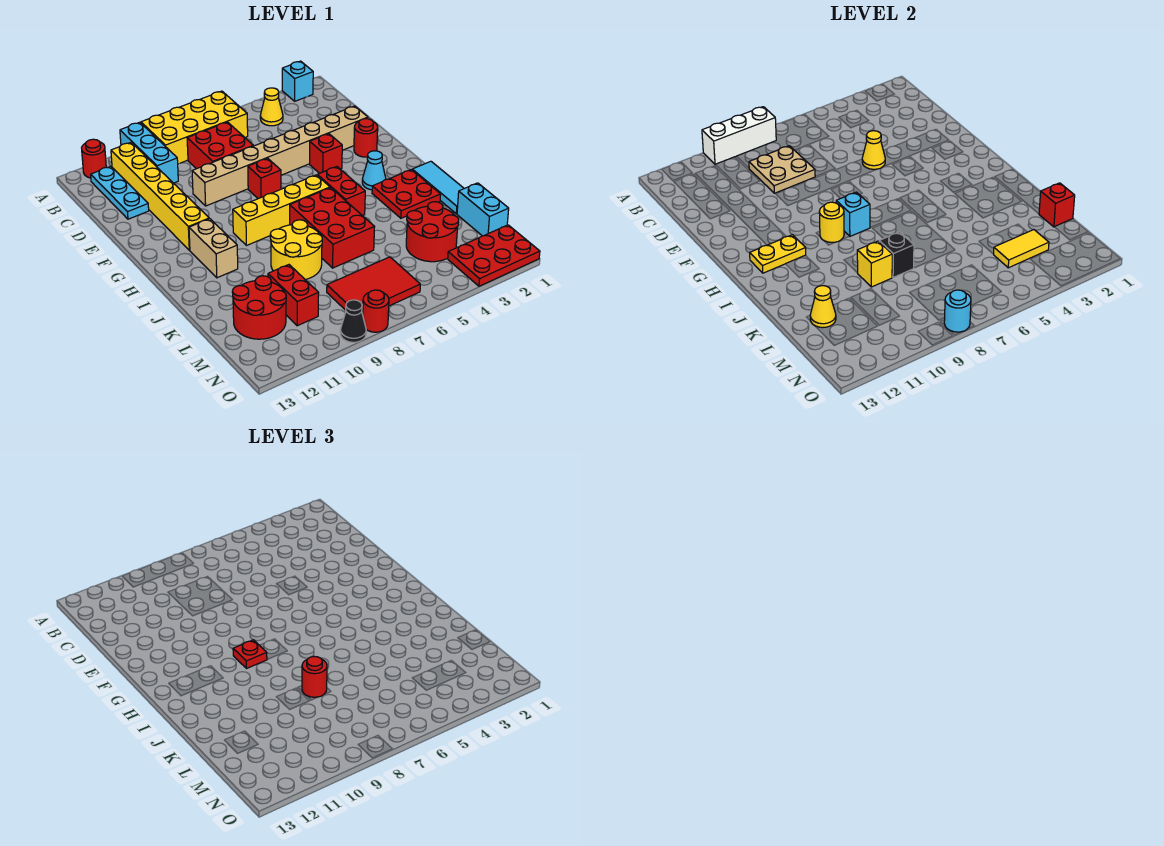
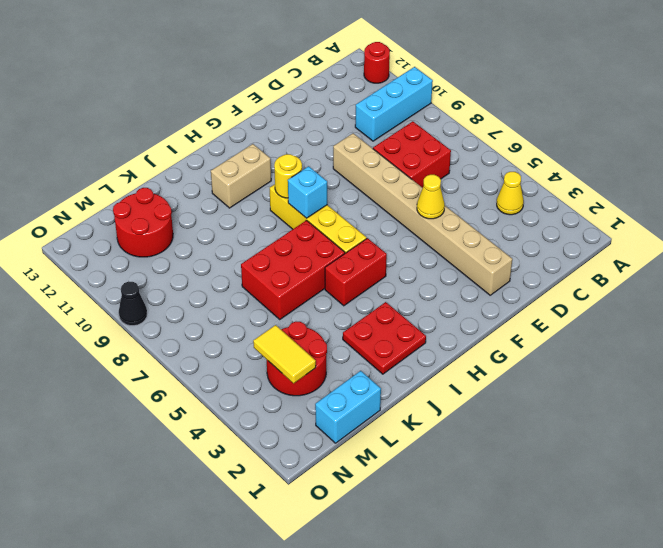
none -> cyan brick A2 level 1
none -> yellow brick A6:B9 level 1
none -> yellow brick B11:G11 level 1
none -> cyan plate B12:D12 level 1

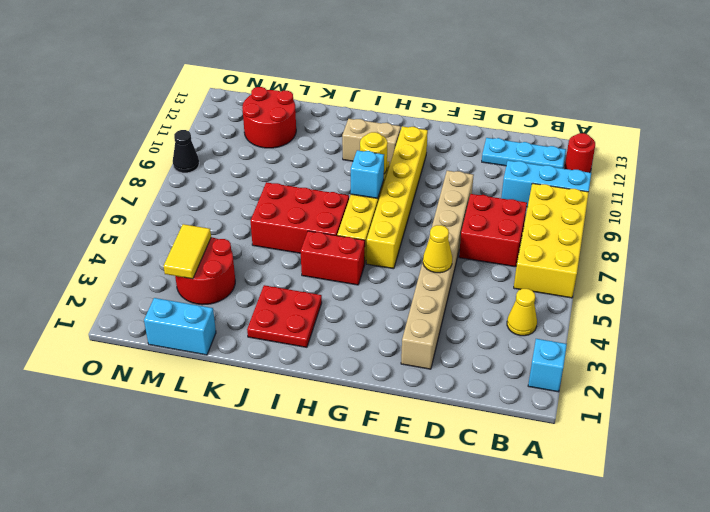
yellow brick G6:G11 level 1 -> yellow brick B11:G11 level 1
none -> red round brick F2 level 1
none -> red brick F4 level 1
none -> red brick F7 level 1
none -> cyan cone H3 level 1

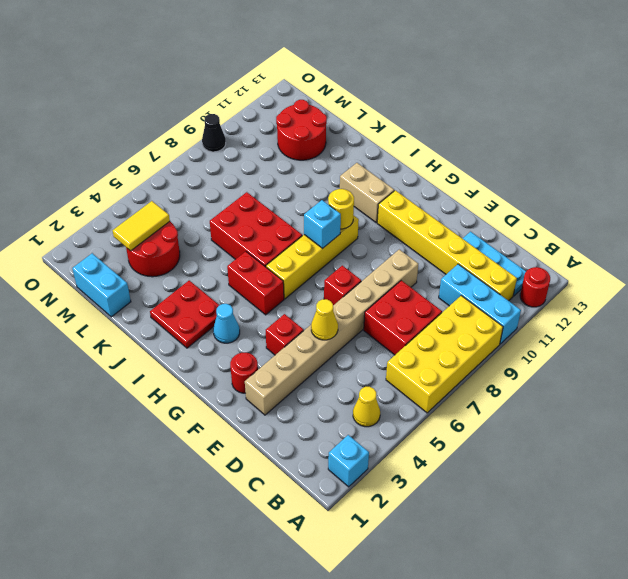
none -> cyan tile I1:K1 level 1
none -> yellow round brick J8:K9 level 1
none -> red brick L10:M10 level 1
none -> red tile M6:N8 level 1

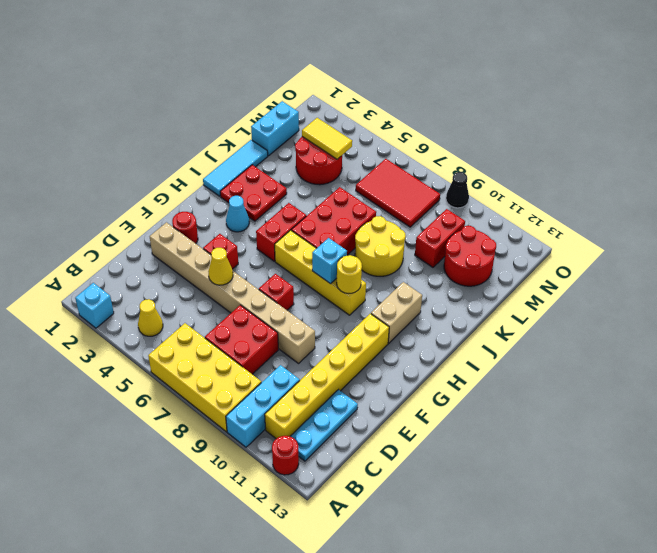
none -> red plate N1:O3 level 1
none -> red round brick O8 level 1
none -> white brick A8:A10 level 2
none -> tan plate C8:D9 level 2

